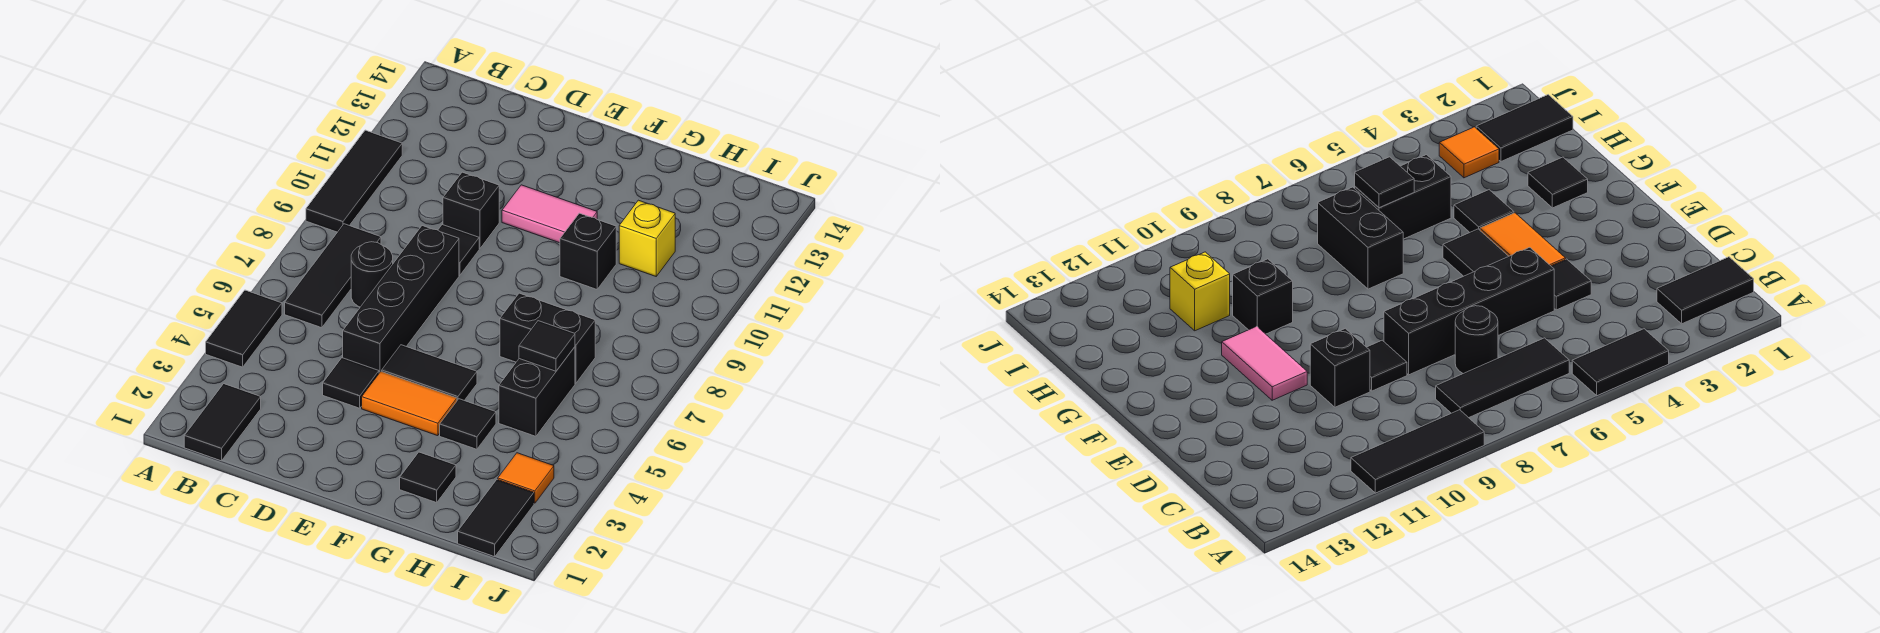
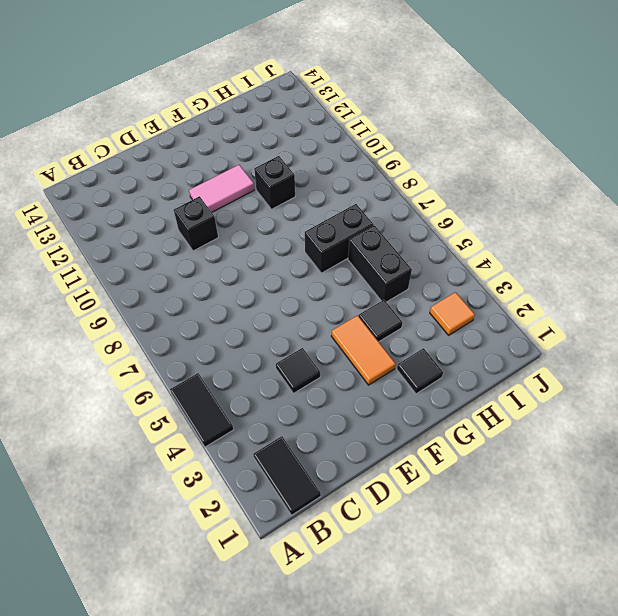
orange tile F3:F4 level 1 -> orange tile E4:F4 level 1
none -> black tile A9:A11 level 1
none -> black tile B6:B8 level 1
none -> black round brick C7 level 1

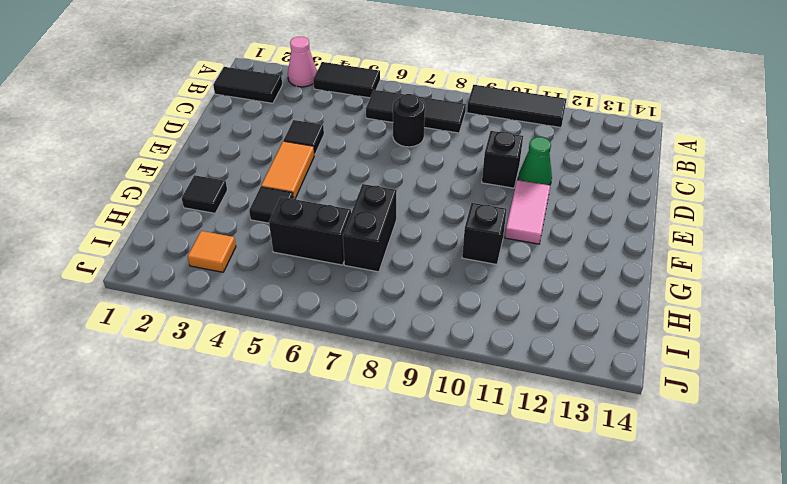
pink cone A3 level 1 -> none
green cone D11 level 1 -> none
none -> black brick D5:D8 level 1
none -> black tile D9 level 1
none -> black tile E5:F5 level 1

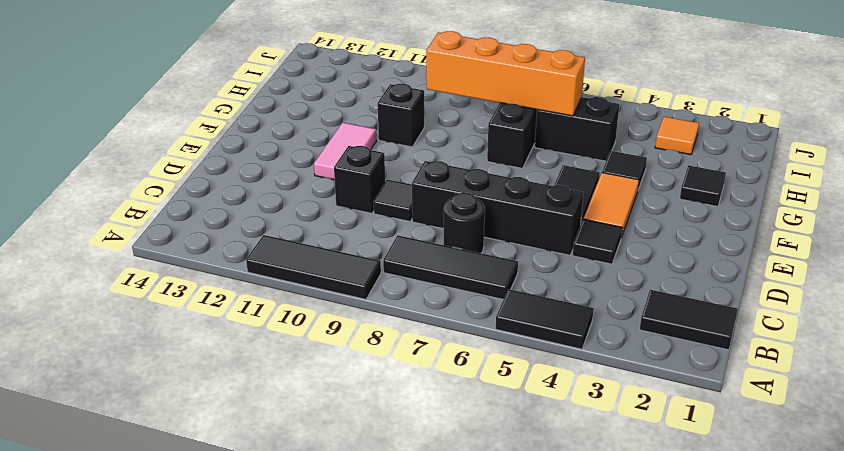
orange brick H6:H9 level 2 -> black tile H6 level 2
none -> yellow brick H11 level 1
none -> black tile I1:I2 level 1

